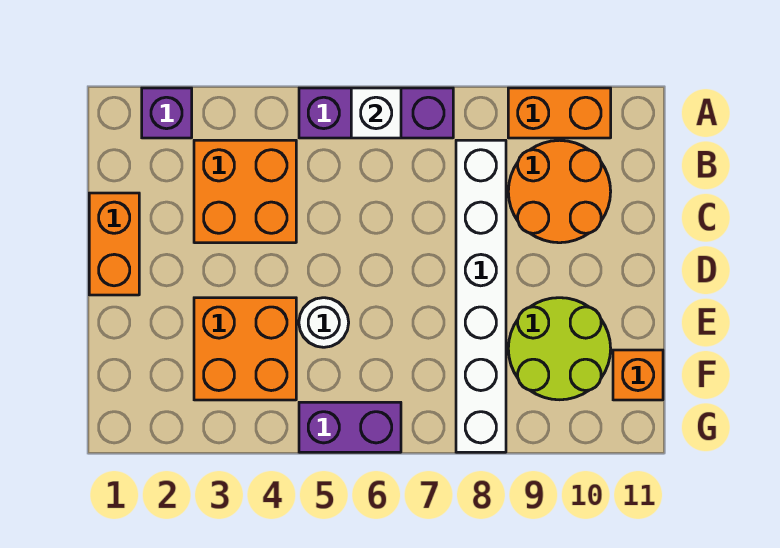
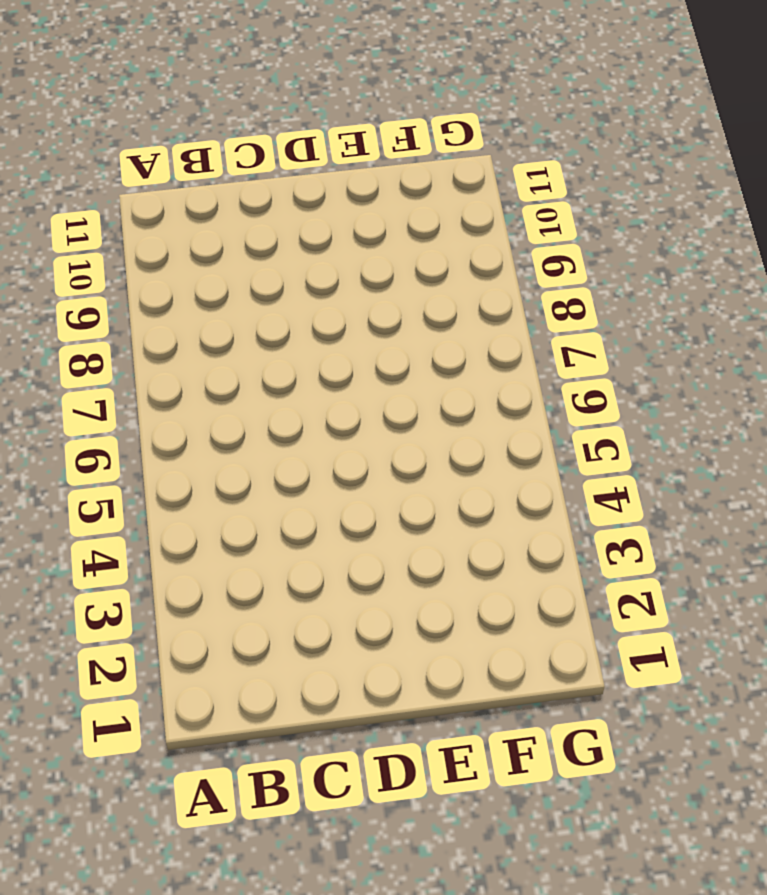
none -> purple brick A2 level 1
none -> purple brick A5:A7 level 1
none -> orange brick A9:A10 level 1

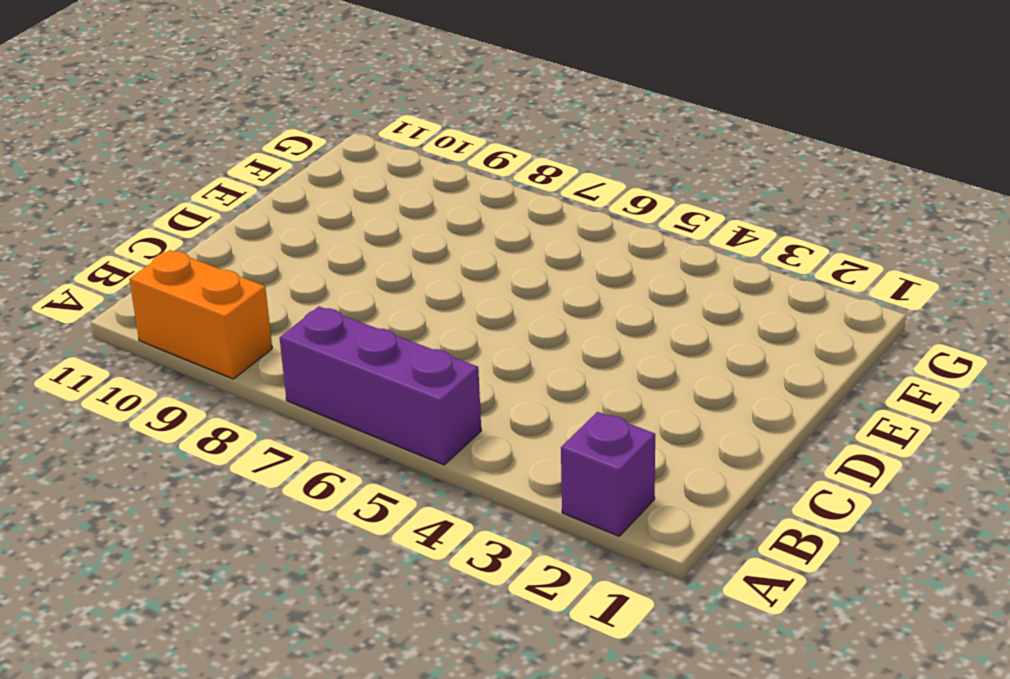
none -> orange brick B3:C4 level 1
none -> white brick B8:G8 level 1
none -> orange round brick B9:C10 level 1

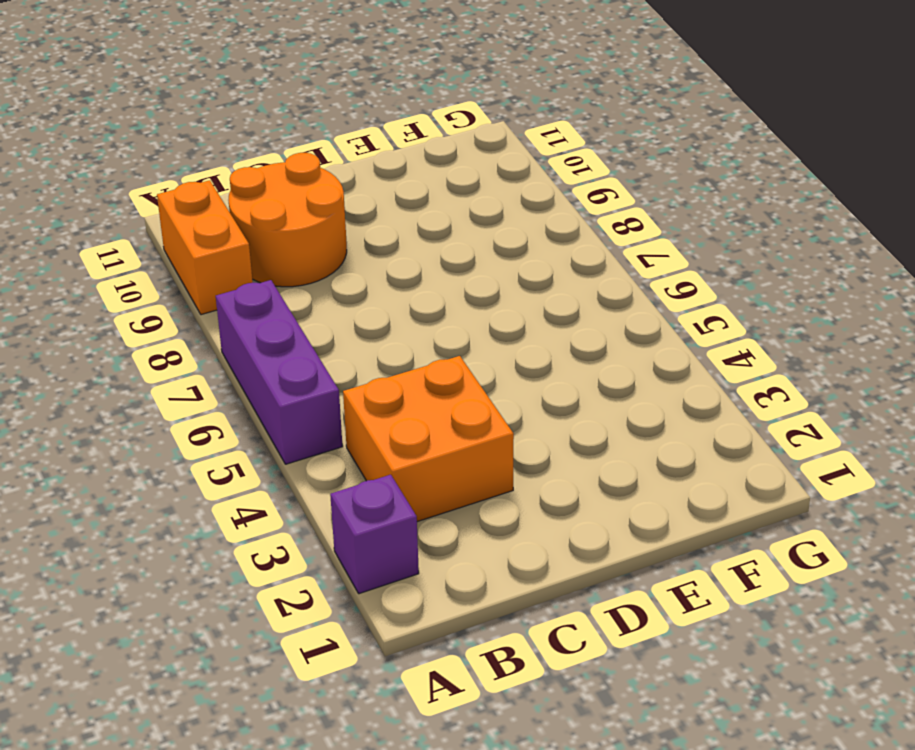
none -> white brick B8:G8 level 1
none -> orange brick C1:D1 level 1
none -> orange brick E3:F4 level 1

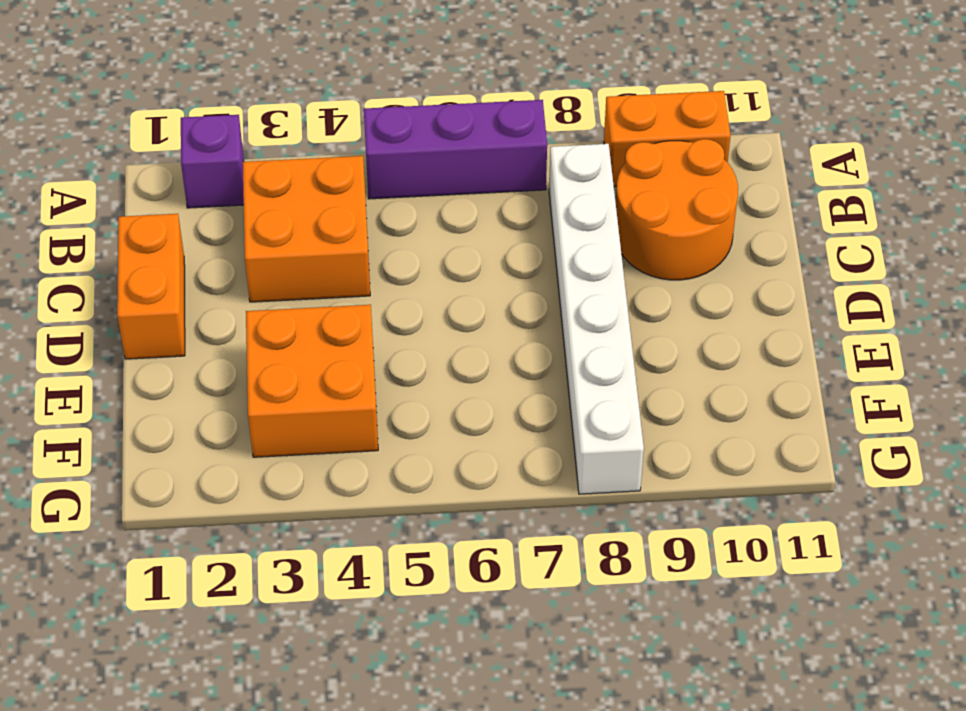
none -> white round brick E5 level 1
none -> lime round brick E9:F10 level 1
none -> orange brick F11 level 1

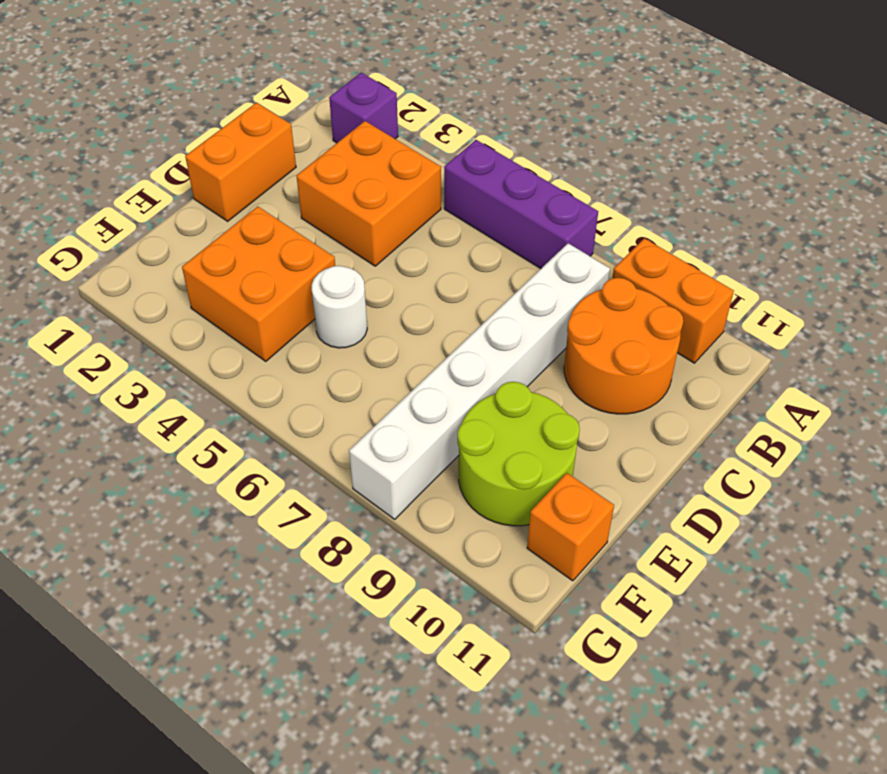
none -> purple brick G5:G6 level 1
none -> white brick A6 level 2

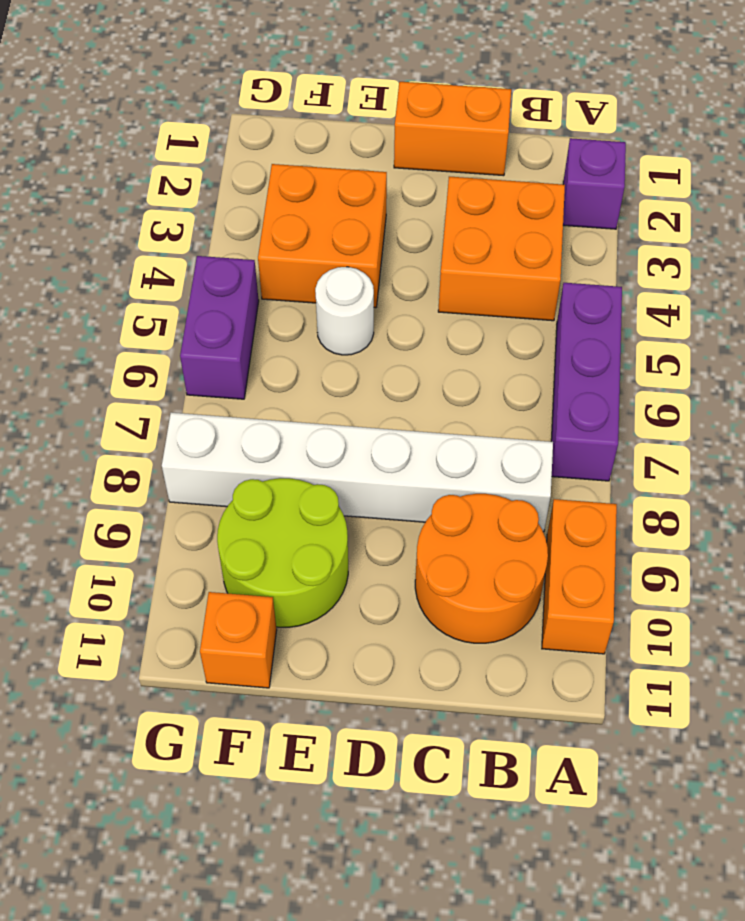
none -> white brick A6 level 2

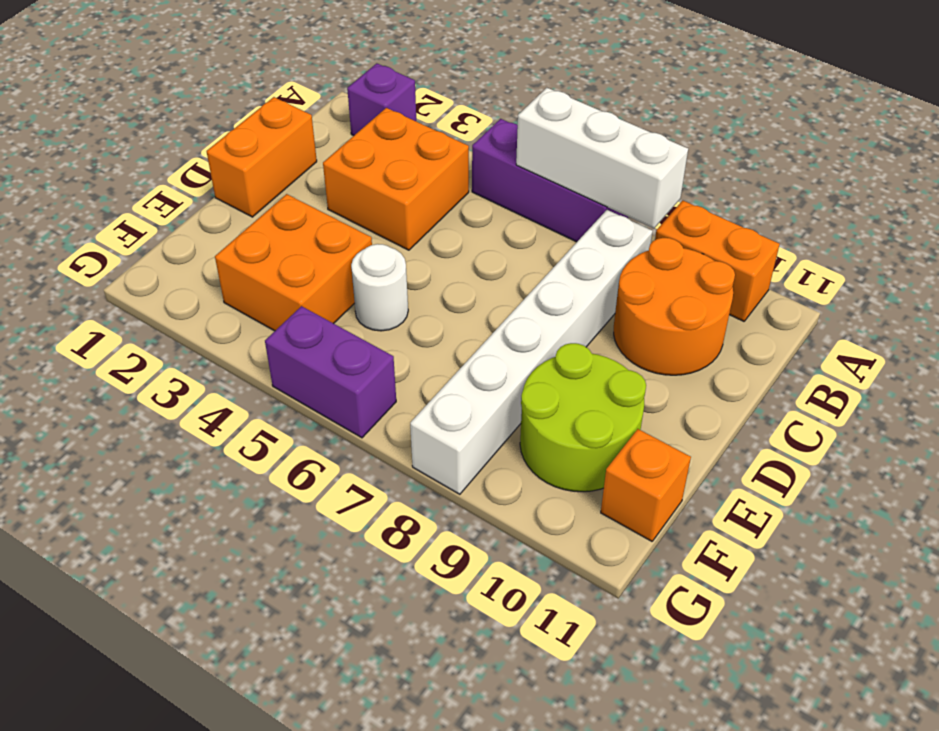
white brick A6:A8 level 2 -> white brick A6 level 2

